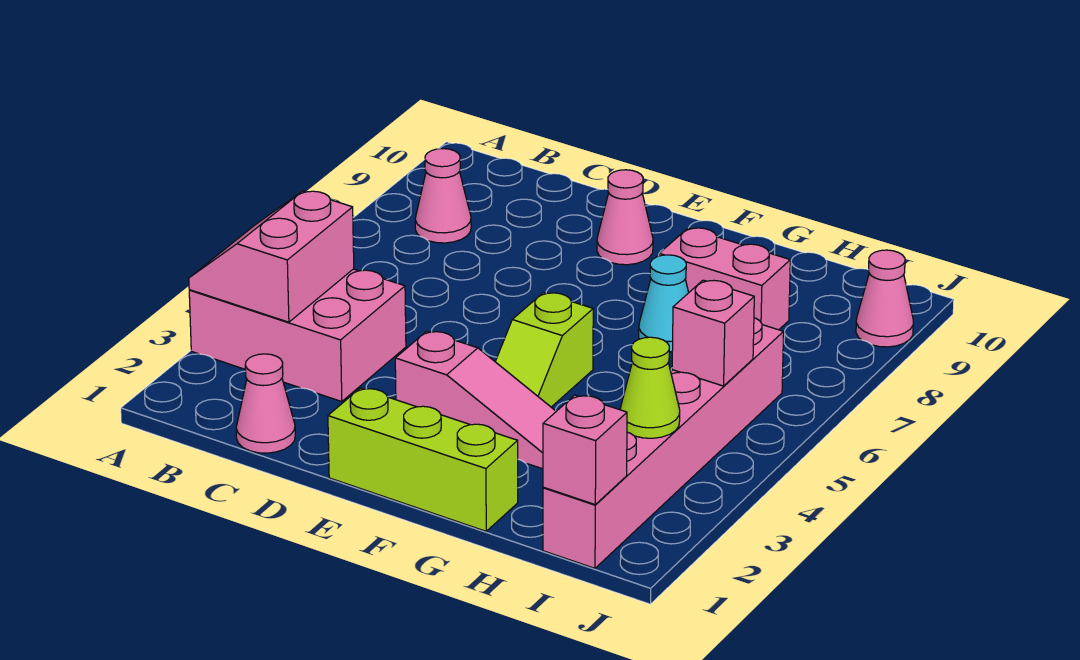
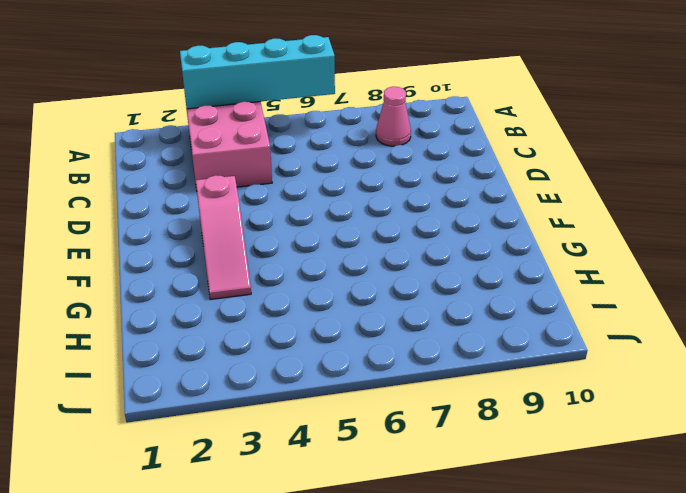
cyan brick A3:A6 level 2 -> pink slope A3:B4 level 2 top B
none -> pink cone C1 level 1
none -> lime brick E1:G1 level 1
none -> pink cone E9 level 1

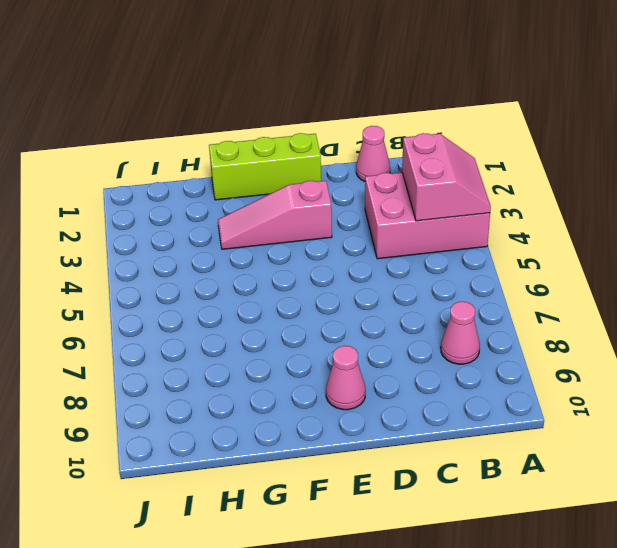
none -> lime slope F4:F5 level 1 top 5
none -> cyan cone G7 level 1
none -> pink brick G8:H8 level 1

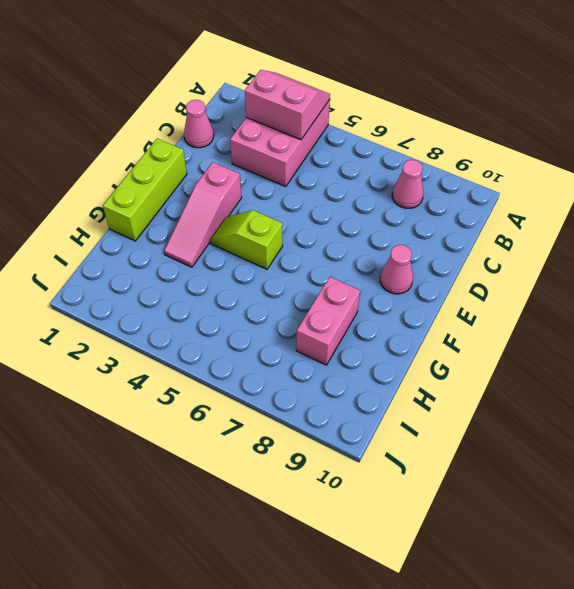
none -> cyan cone G7 level 1
none -> pink brick I1:I6 level 1
none -> pink cone J9 level 1

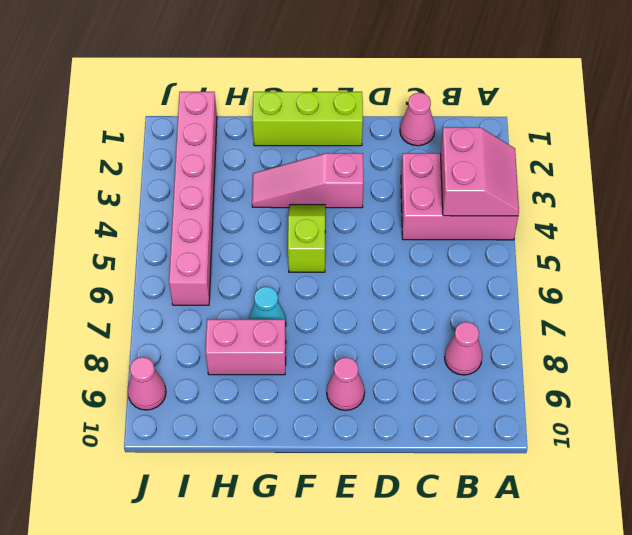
none -> pink brick I1 level 2
none -> lime cone I3 level 2
none -> pink brick I5 level 2

